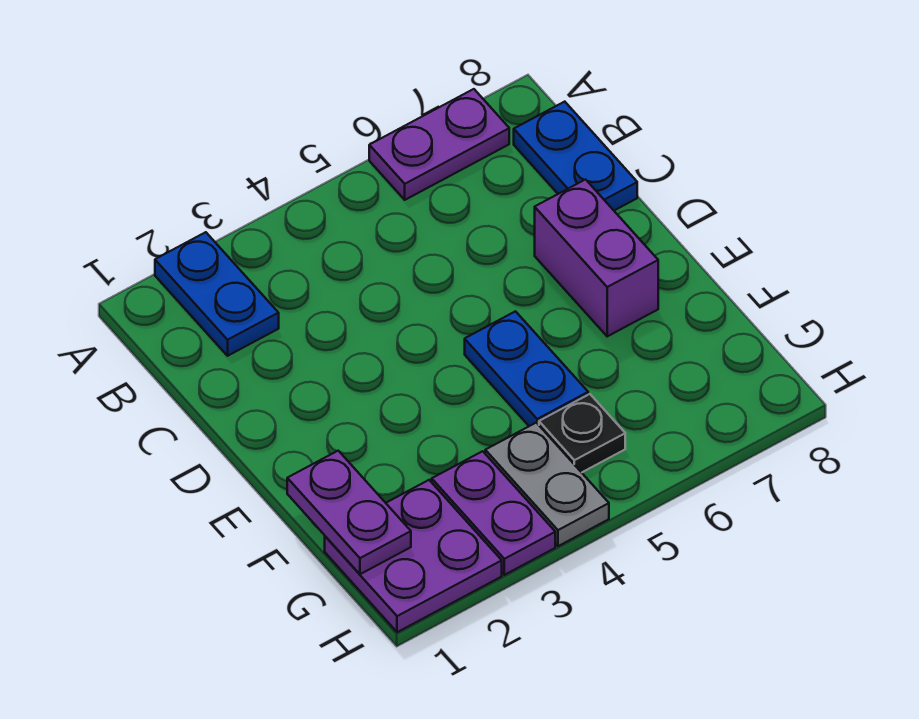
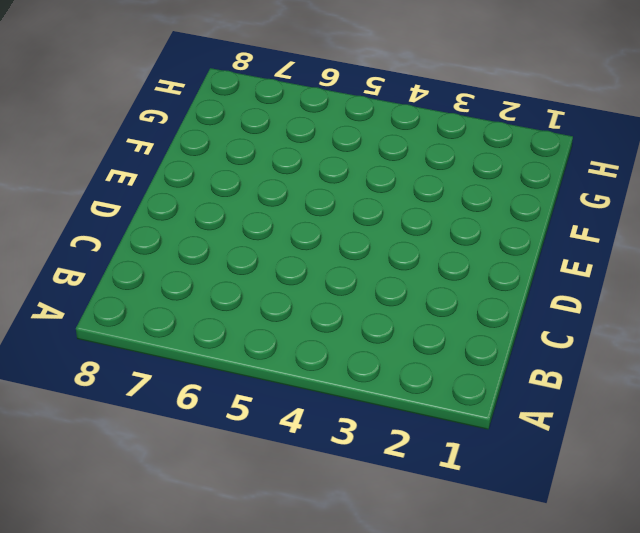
none -> blue plate A2:B2 level 1
none -> purple plate A6:A7 level 1

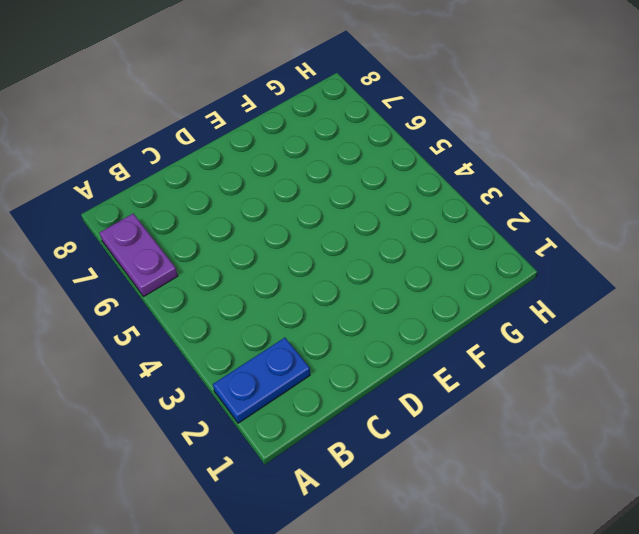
none -> blue plate B8:C8 level 1
none -> purple brick D7:E7 level 1

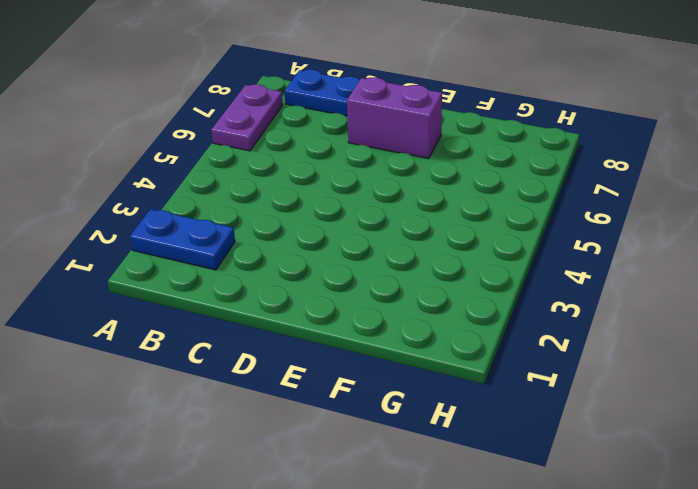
none -> blue plate E5:F5 level 1
none -> purple plate G1:H2 level 1

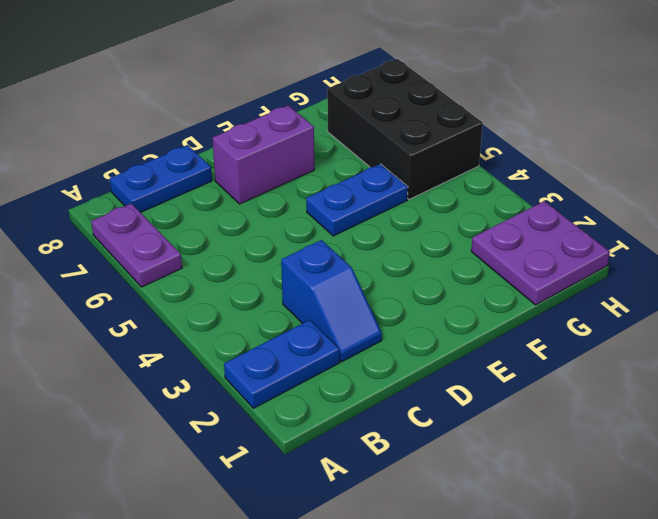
blue slope C2:C3 level 1 top 3 -> none
black brick G5:H7 level 1 -> black plate G5 level 1
none -> purple plate G3:H3 level 1
none -> grey plate G4:H4 level 1

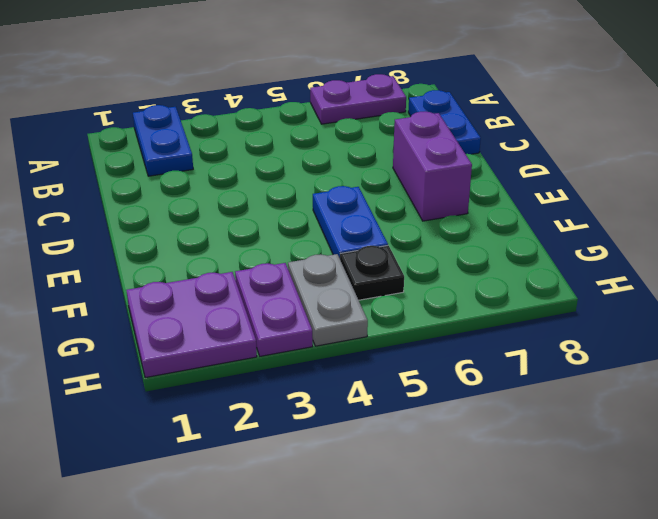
none -> purple plate F1:G1 level 2

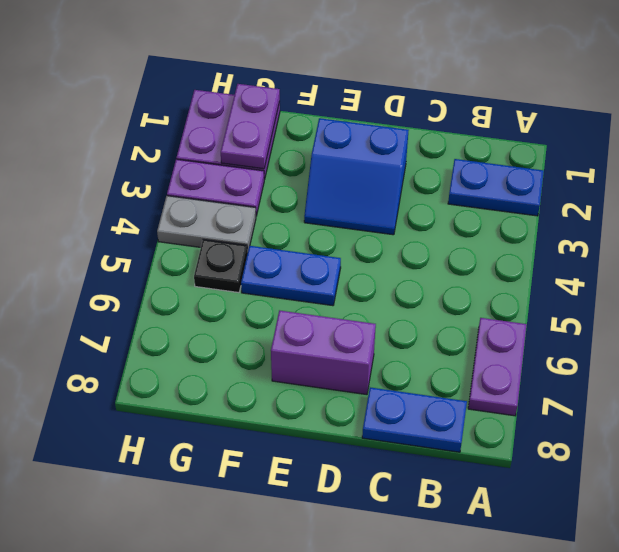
blue slope D2:E3 level 1 top 2 -> none
purple plate G1:G2 level 2 -> purple plate F1:G1 level 2

